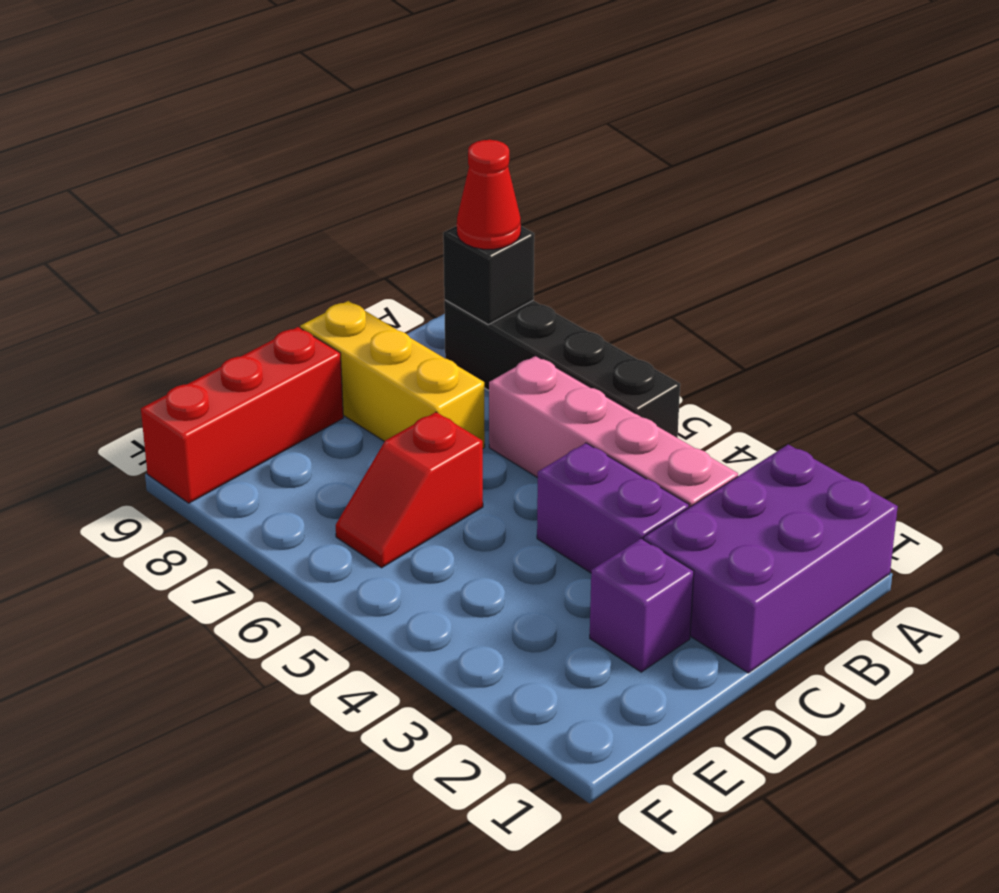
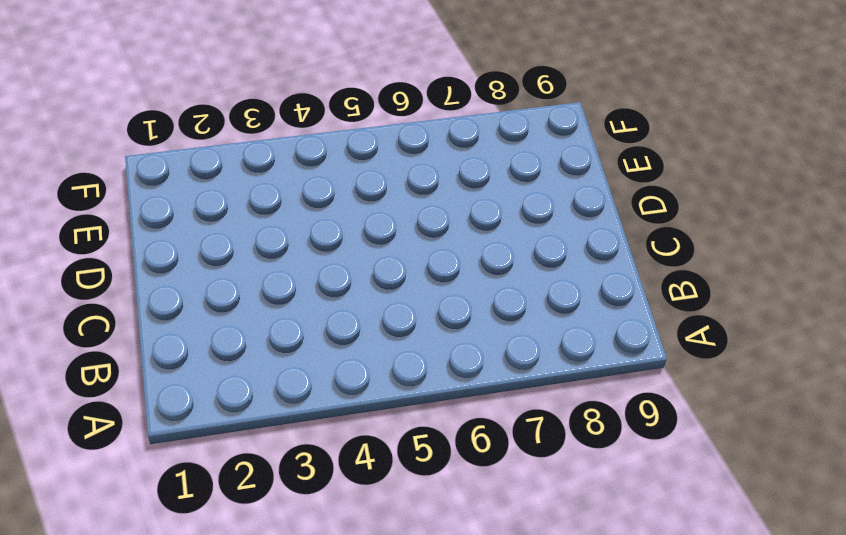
none -> purple brick A1:C2 level 1
none -> black brick A5:A8 level 1

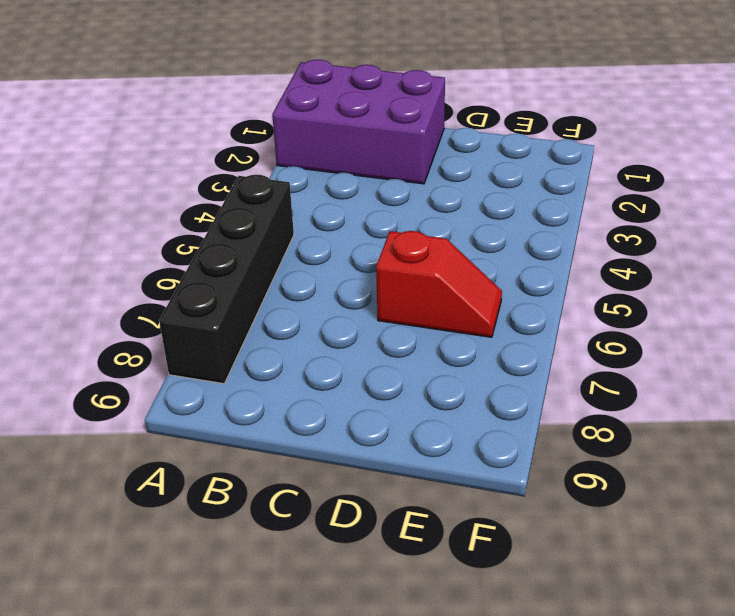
none -> pink brick B3:B6 level 1
none -> purple brick C3:C4 level 1

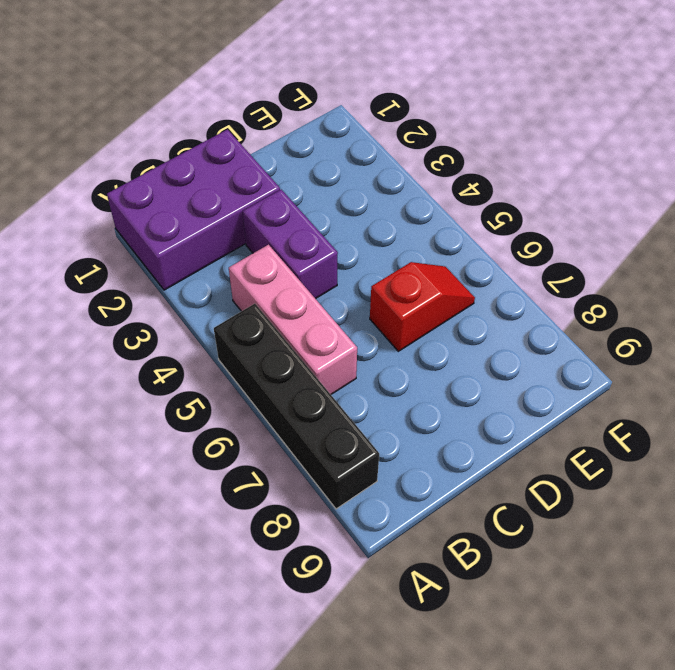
pink brick B4:B6 level 1 -> pink brick B3:B6 level 1
none -> yellow brick C7:C9 level 1
none -> purple brick D2 level 1

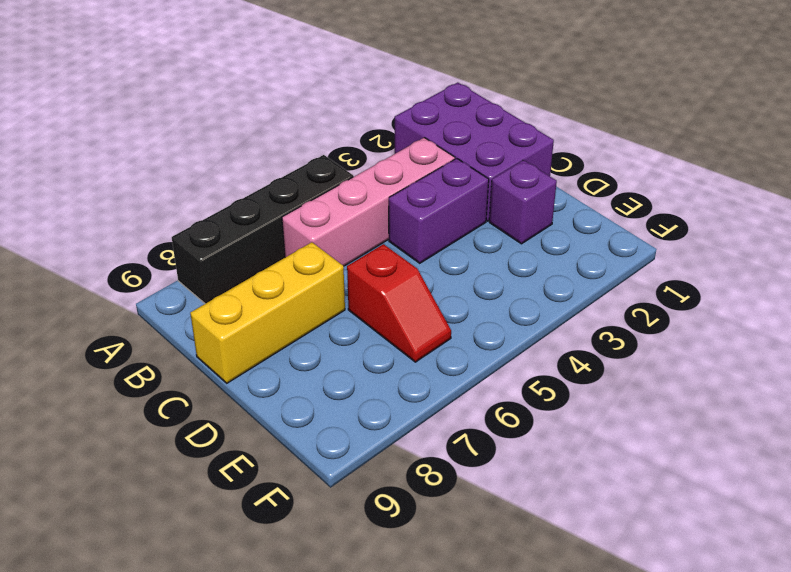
none -> red brick D9:F9 level 1
none -> black brick A8 level 2

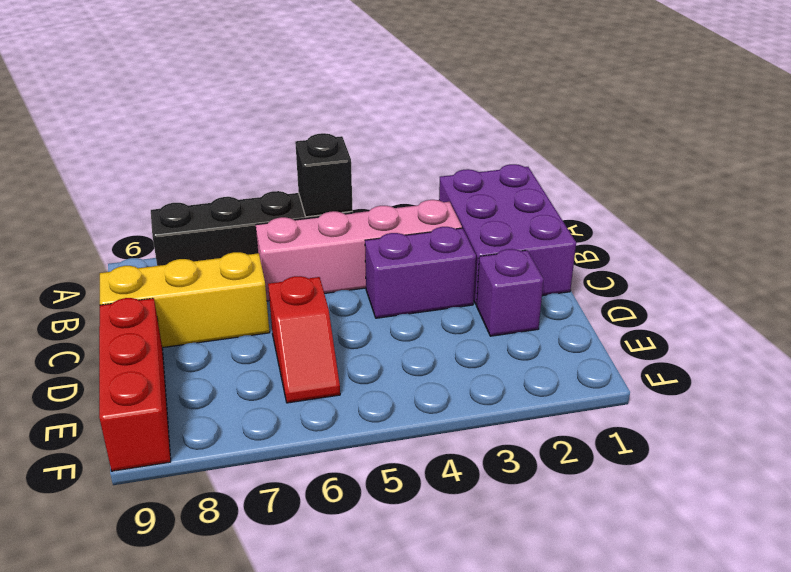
black brick A5 level 2 -> black brick A8 level 2
none -> red cone A8 level 3

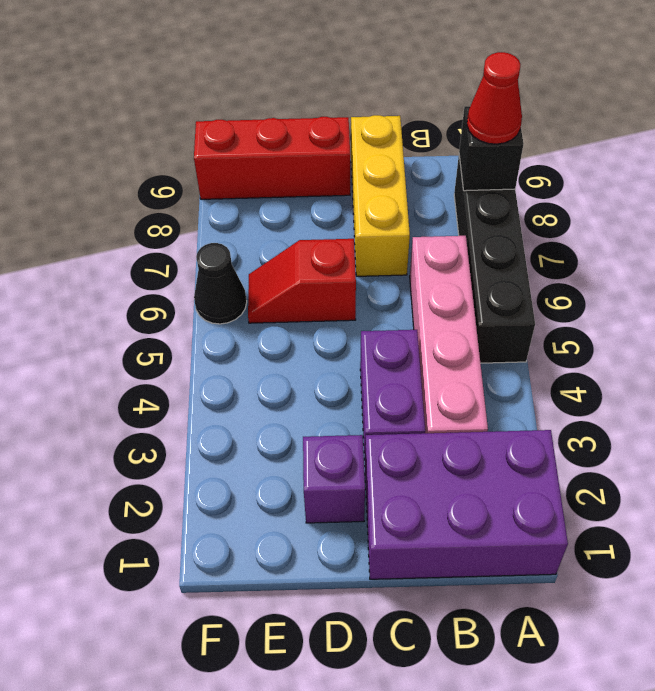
black cone F6 level 1 -> none

